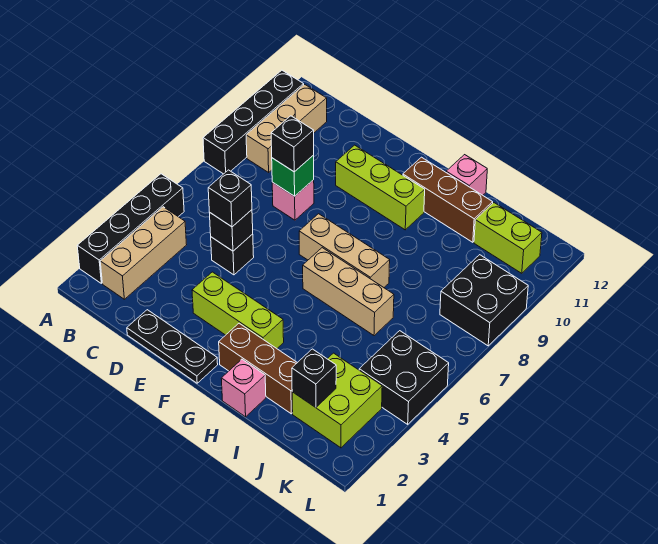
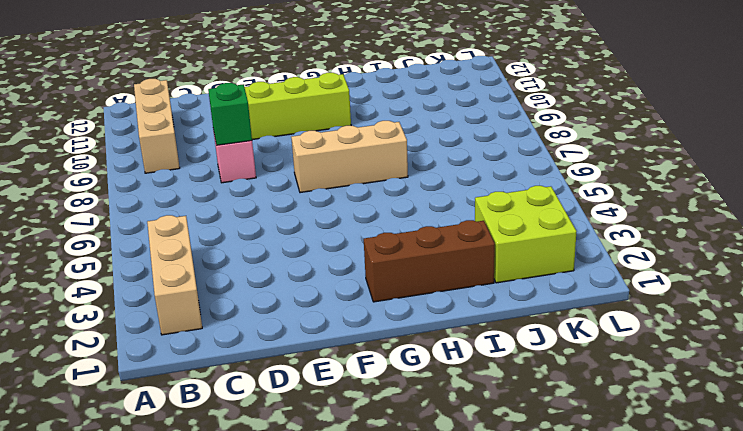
none -> black brick A2:A5 level 1
none -> black brick A8:A11 level 1
none -> black plate D1:F1 level 1

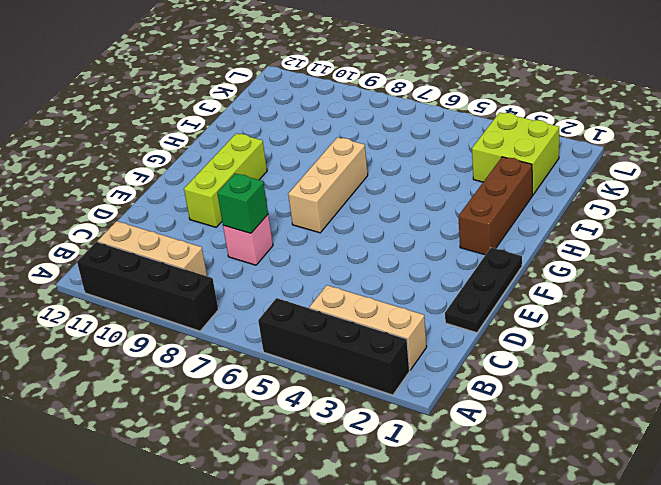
none -> black brick D5 level 1
none -> lime brick E3:G3 level 1
none -> tan brick G6:I6 level 1

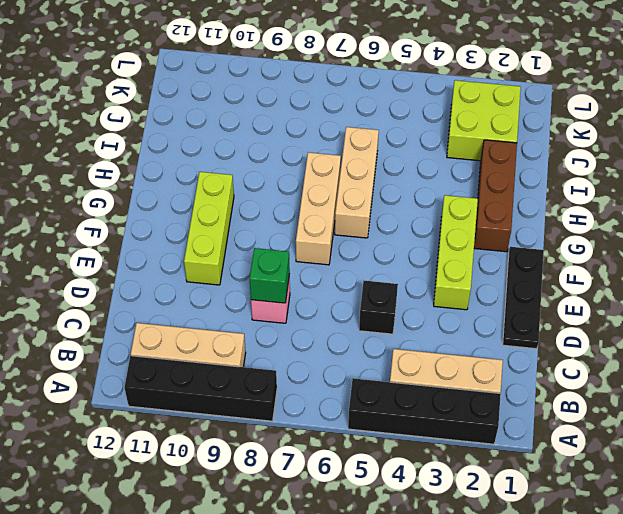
none -> brown brick G11:I11 level 1
none -> pink brick H1 level 1
none -> pink brick H12 level 1

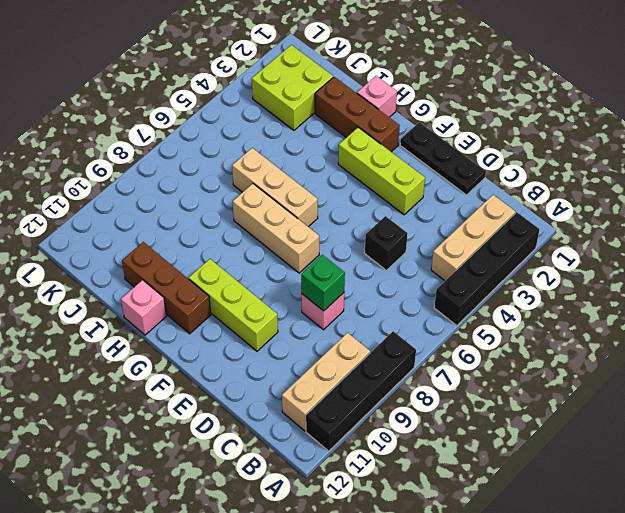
none -> lime brick J11:K11 level 1
none -> black brick K4:L5 level 1
none -> black brick K8:L9 level 1

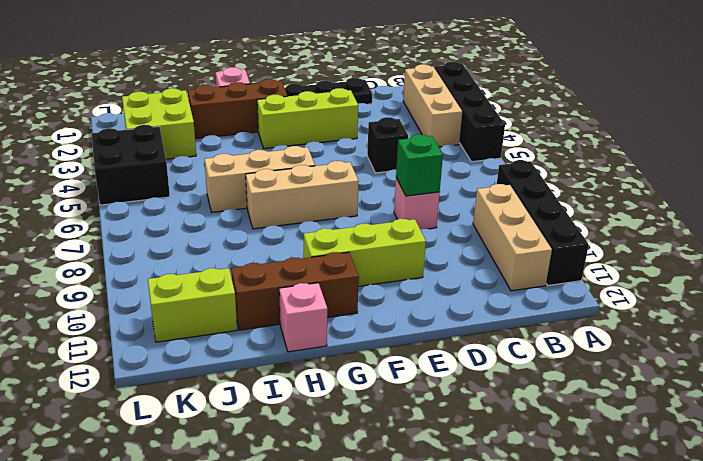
none -> black brick K8:L9 level 1
none -> black brick D5 level 2
none -> black brick J2 level 2

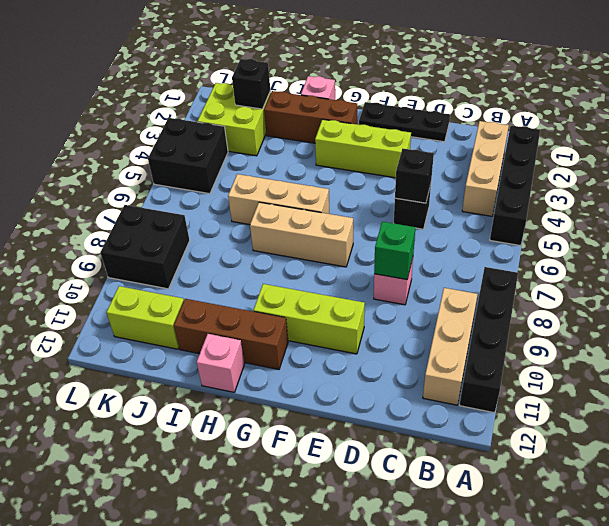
none -> black brick D5 level 3
none -> black brick D8 level 3

